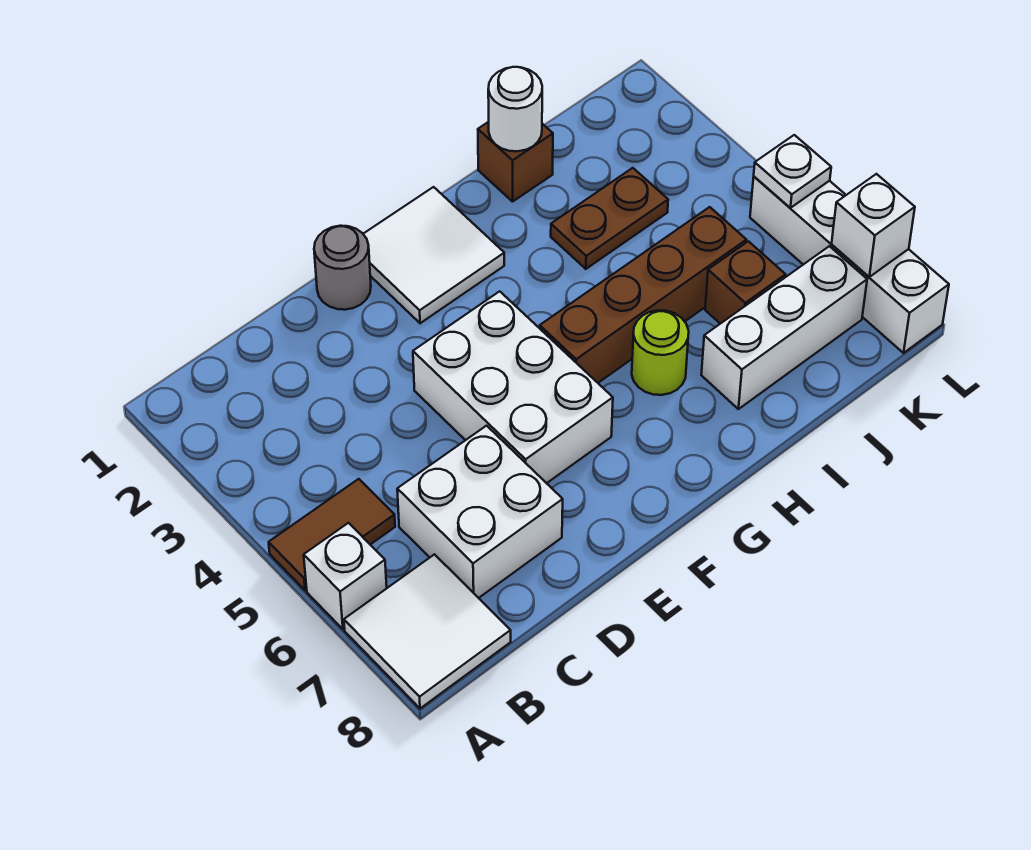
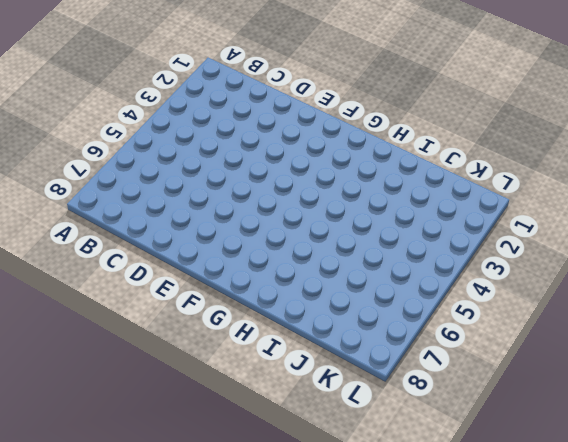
none -> brown tile A5:B5 level 1
none -> white brick A6 level 1
none -> white tile A7:B8 level 1

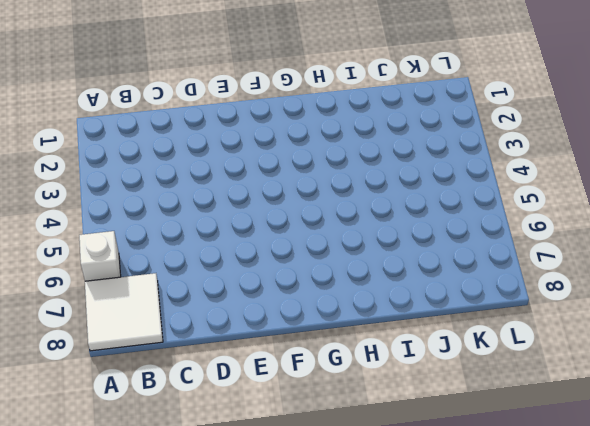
none -> brown tile A5:B5 level 1
none -> white brick C6:D7 level 1
none -> grey round brick E1 level 1

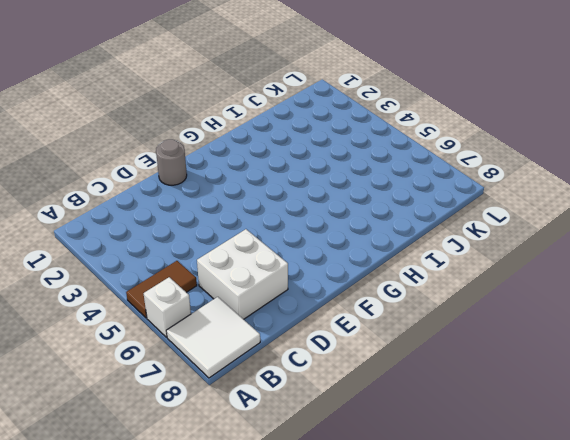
none -> white brick E4:F6 level 1
none -> white tile F1:G2 level 1
none -> brown brick G5:J5 level 1

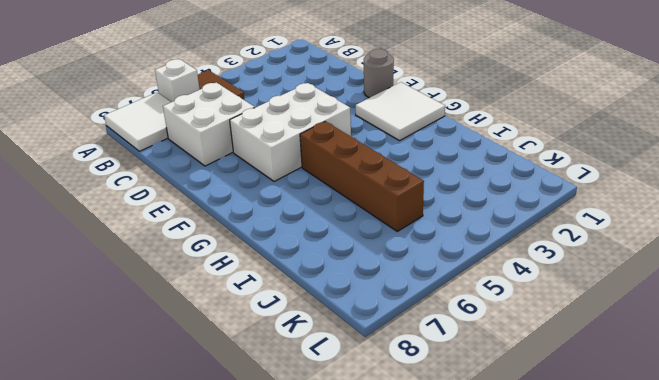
none -> lime round brick H6 level 1
none -> brown brick I1 level 1
none -> brown plate I3:J3 level 1

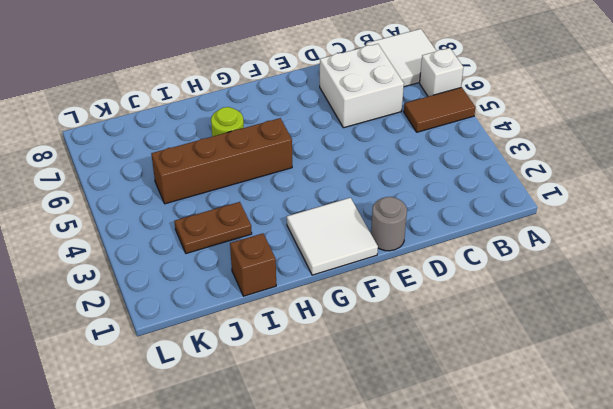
none -> white brick E4:F6 level 1
none -> white brick I7:K7 level 1
none -> brown brick J6 level 1

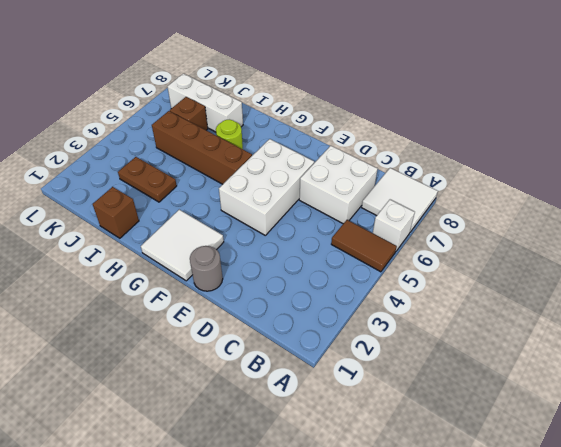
none -> white brick L5:L8 level 1
none -> white round brick I1 level 2
none -> white plate L5 level 2

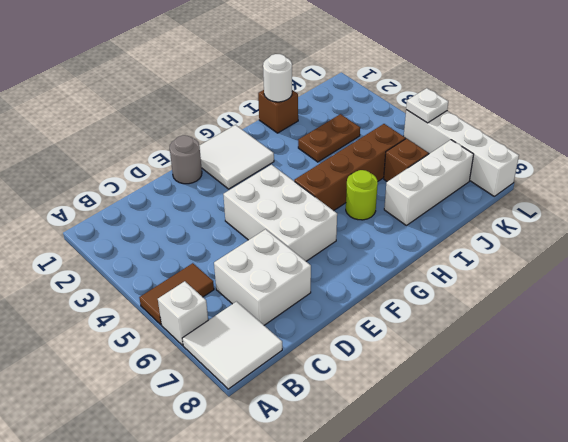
none -> white brick L7 level 2

